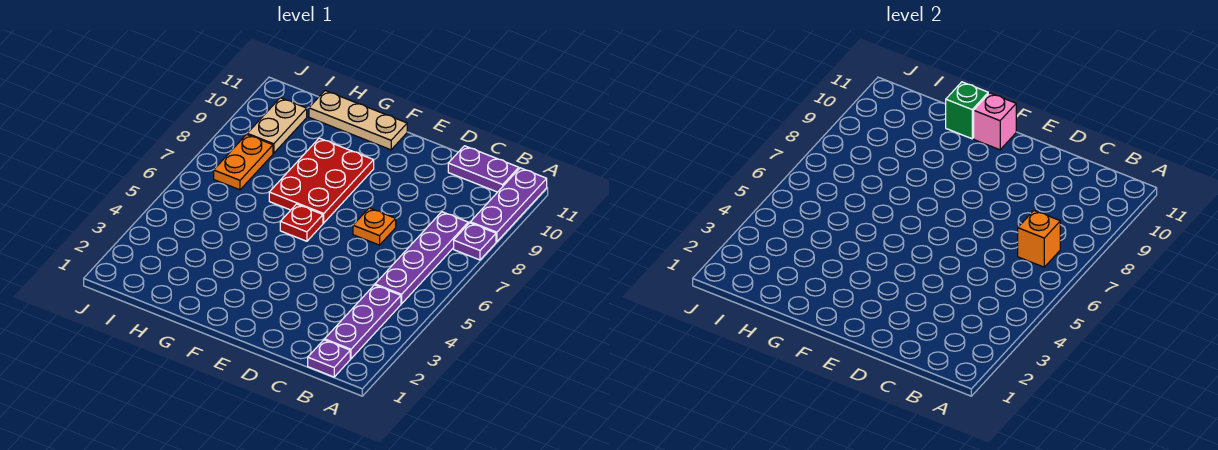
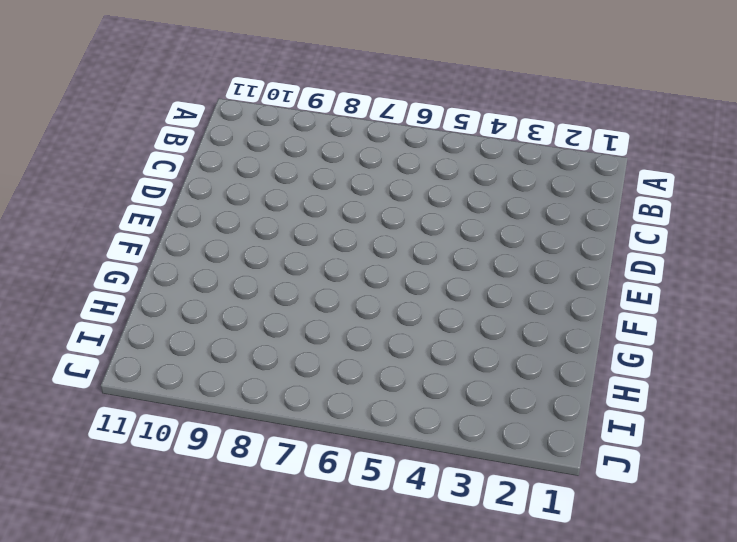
none -> purple plate A8 level 1
none -> purple plate A9:A11 level 1
none -> purple plate B1 level 1

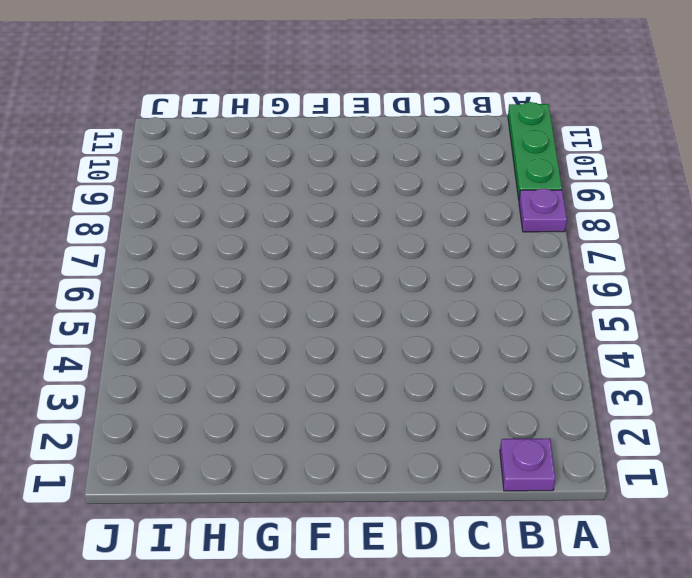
green plate A9:A11 level 1 -> purple plate A9:A11 level 1
none -> purple plate B2:B4 level 1
none -> purple plate B5:B8 level 1
none -> purple plate B11:C11 level 1

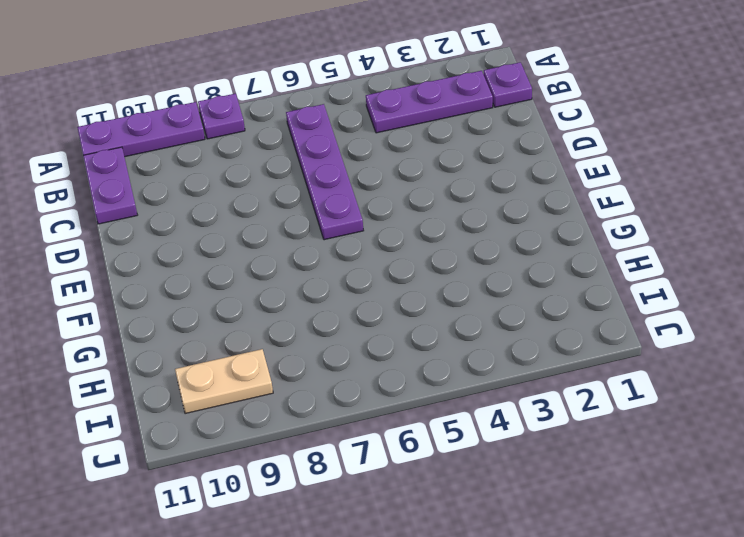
purple plate B6:E6 level 1 -> purple plate B5:B8 level 1
none -> orange plate D7 level 1
none -> red plate F6 level 1
none -> red plate F7:G9 level 1

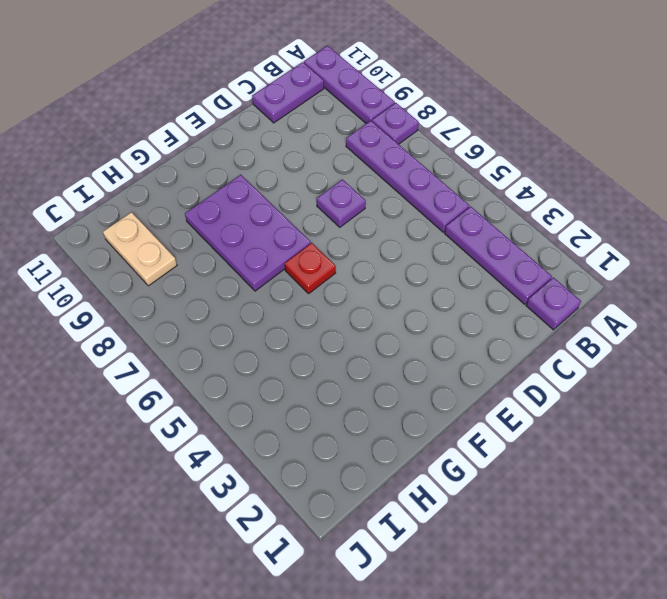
purple plate D7 level 1 -> orange plate D7 level 1
purple plate F7:G9 level 1 -> red plate F7:G9 level 1
none -> tan plate F11:H11 level 1
none -> orange plate I7:I8 level 1
none -> orange brick B7 level 2

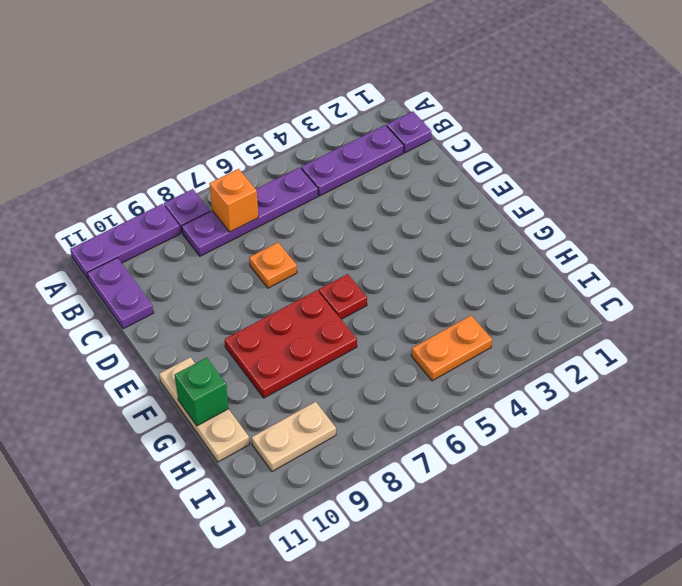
orange plate I4:I5 level 1 -> orange plate I7:I8 level 1
none -> pink brick F11 level 2

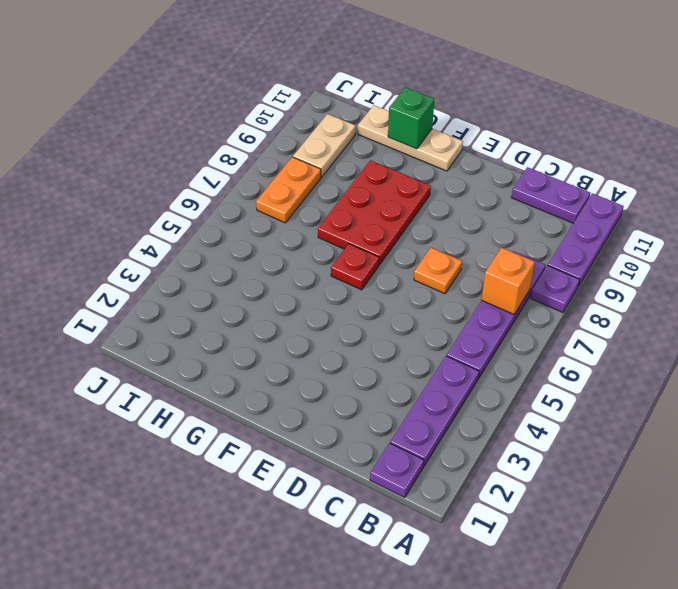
none -> pink brick F11 level 2

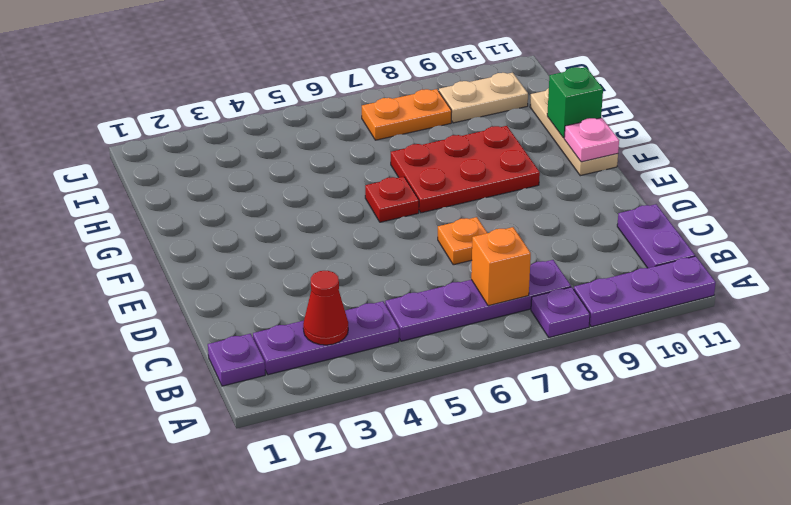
red cone B3 level 2 -> none
pink plate F11 level 2 -> pink brick F11 level 2

